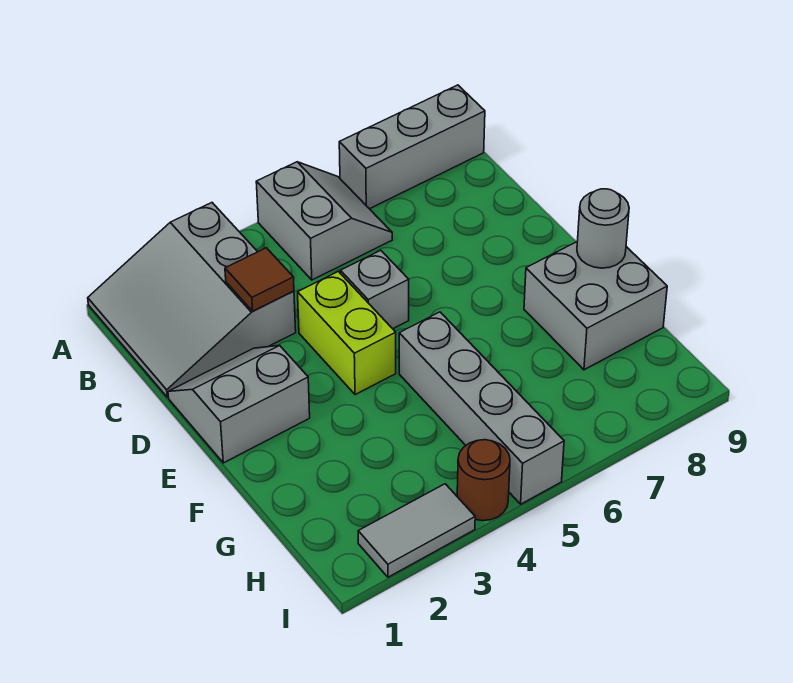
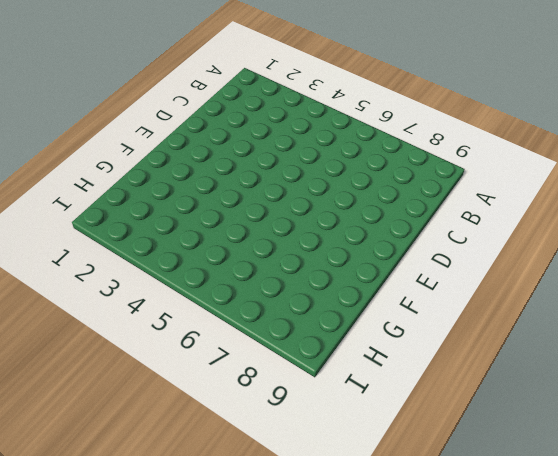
none -> grey slope A1:C3 level 1 top 3
none -> grey slope A5:B6 level 1 top 5
none -> grey brick A7:A9 level 1

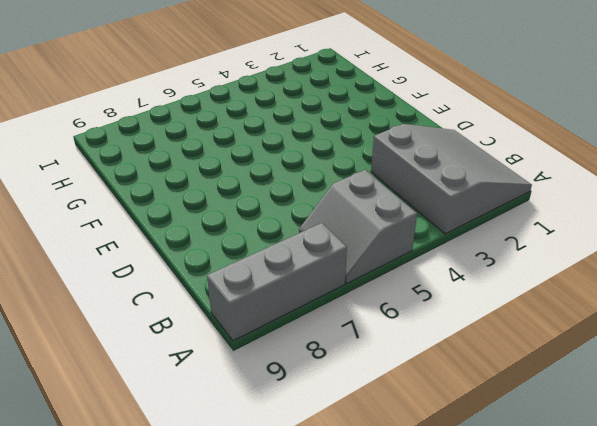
none -> grey slope D1:E2 level 1 top E
none -> lime brick D4:E4 level 1
none -> grey brick D5 level 1

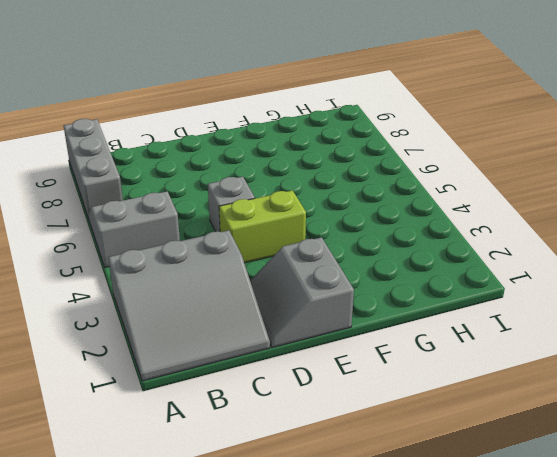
none -> grey brick F5:I5 level 1
none -> grey brick F8:G9 level 1
none -> grey tile I2:I3 level 1

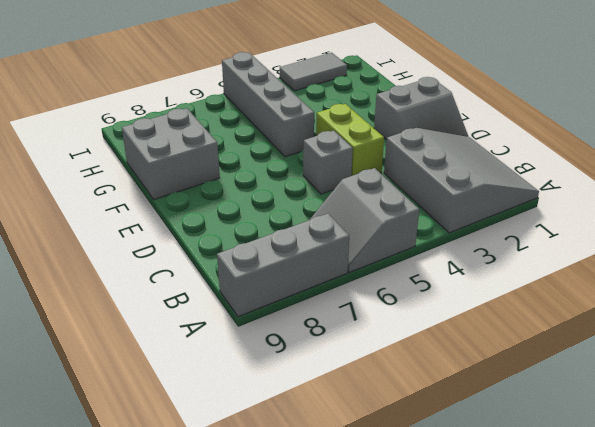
none -> brown round brick I4 level 1
none -> brown tile C3 level 2
none -> grey round brick F9 level 2

